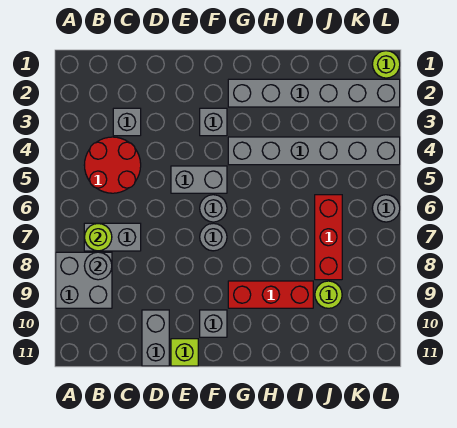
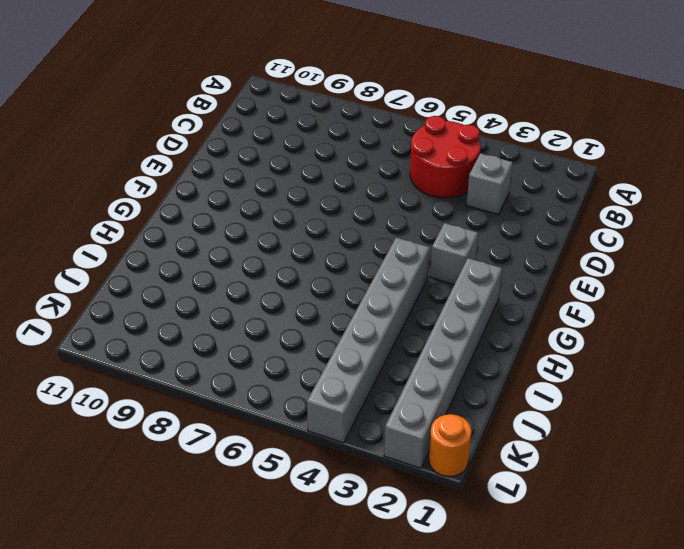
orange round brick L1 level 1 -> lime round brick L1 level 1
none -> grey brick A8:B9 level 1
none -> grey brick B7:C7 level 1
none -> grey brick D10:D11 level 1

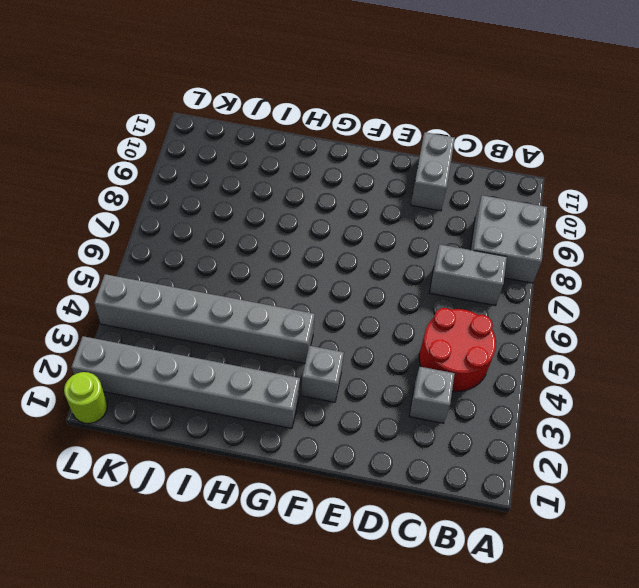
none -> grey brick E5:F5 level 1
none -> lime brick E11 level 1
none -> grey round brick F6 level 1

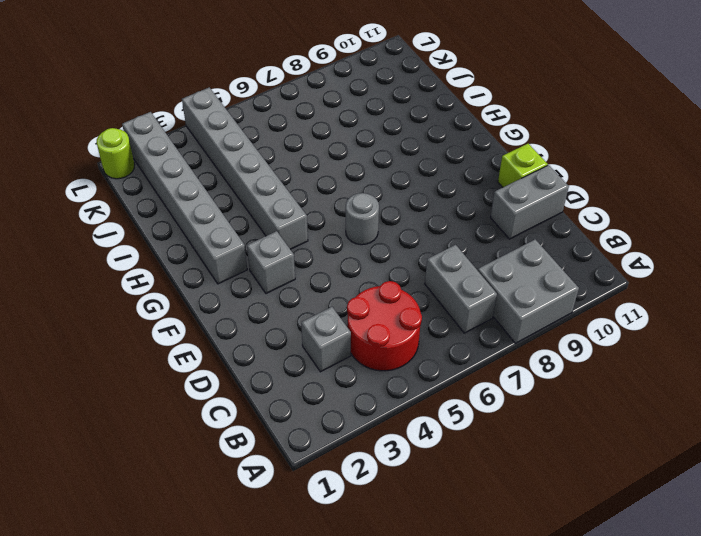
none -> grey brick E5:F5 level 1
none -> grey round brick F7 level 1
none -> grey brick F10 level 1

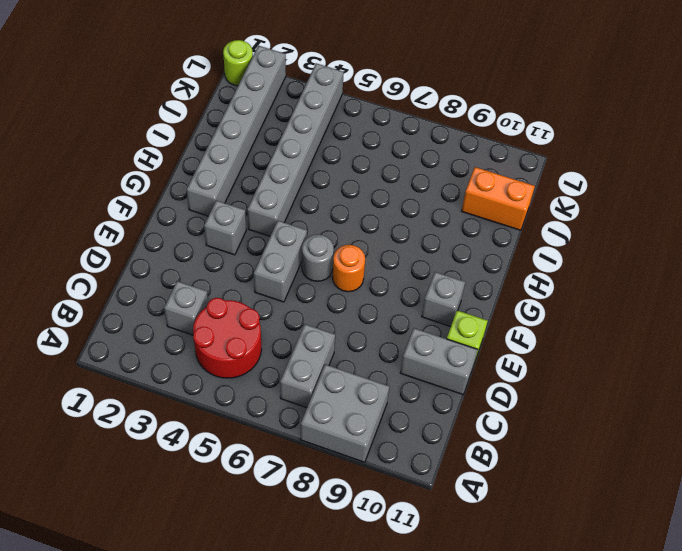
orange round brick F7 level 1 -> grey round brick F7 level 1
orange brick J10:J11 level 1 -> none
none -> red brick G9:I9 level 1
none -> red brick J6:J8 level 1
none -> lime round brick J9 level 1

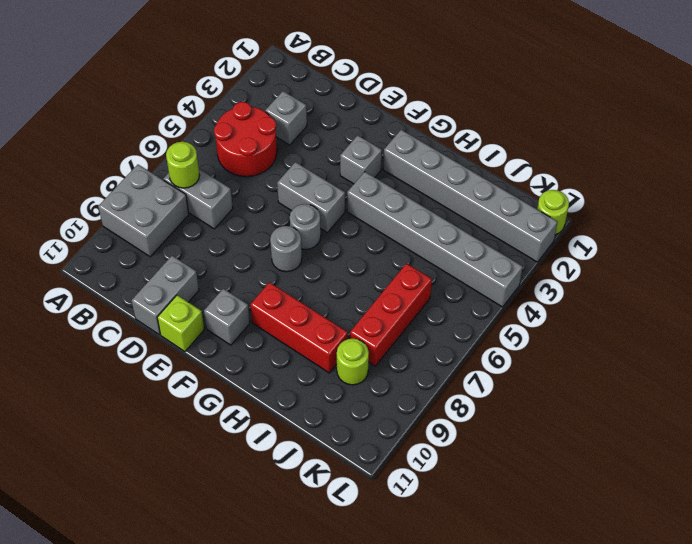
none -> grey round brick L6 level 1
none -> grey round brick B8 level 2

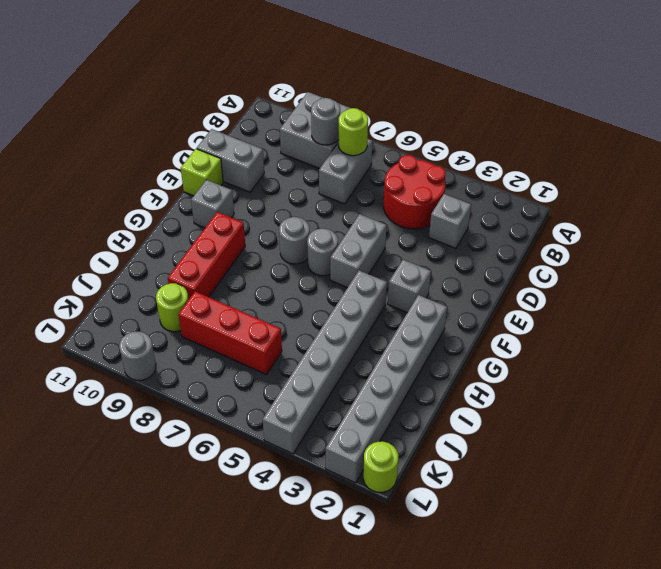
grey round brick L9 level 1 -> grey round brick L6 level 1

